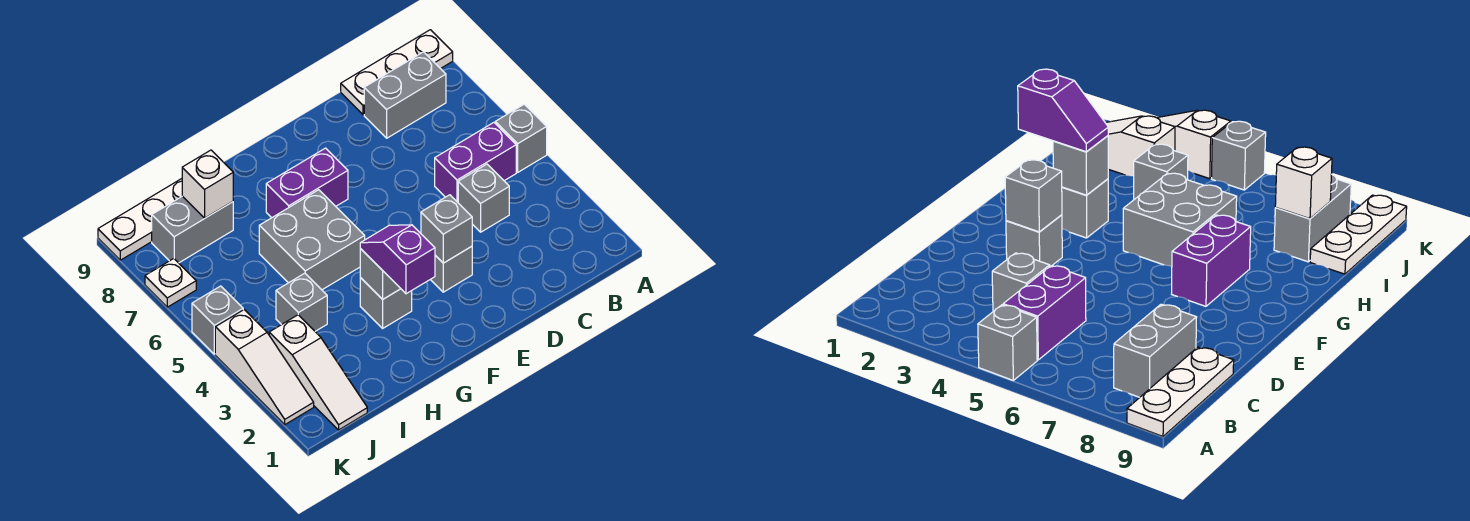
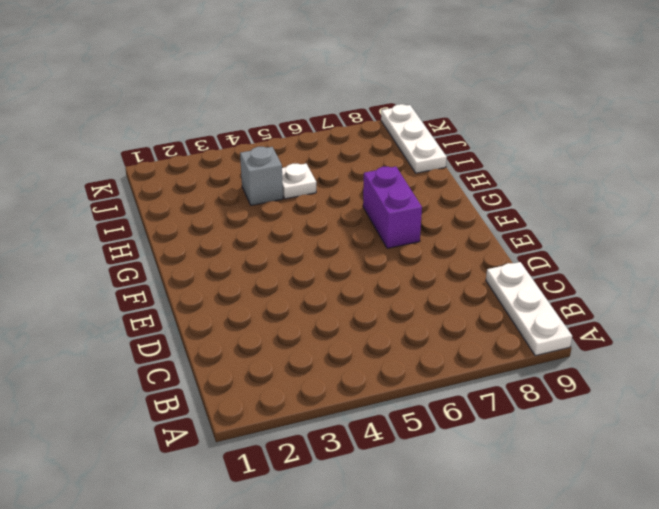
white plate I5 level 1 -> white plate K7 level 1
none -> grey brick A5 level 1
none -> purple brick B5:C5 level 1
none -> grey brick B8:C8 level 1

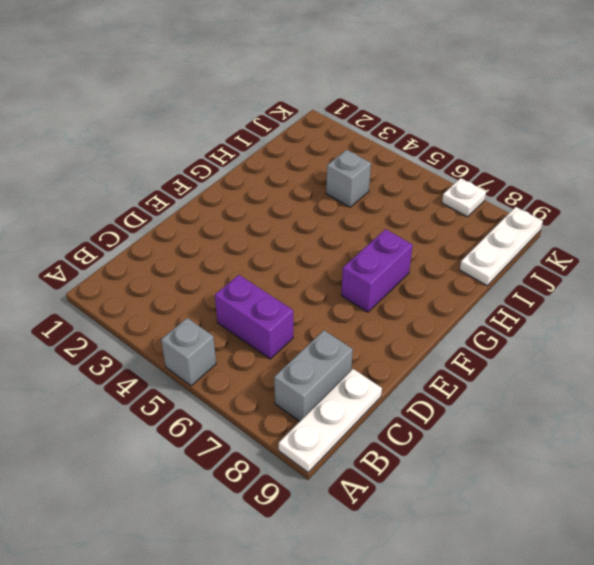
purple brick C5:C6 level 1 -> purple brick B5:C5 level 1
none -> grey brick C4 level 1
none -> grey brick E3 level 1
none -> grey brick G3 level 1

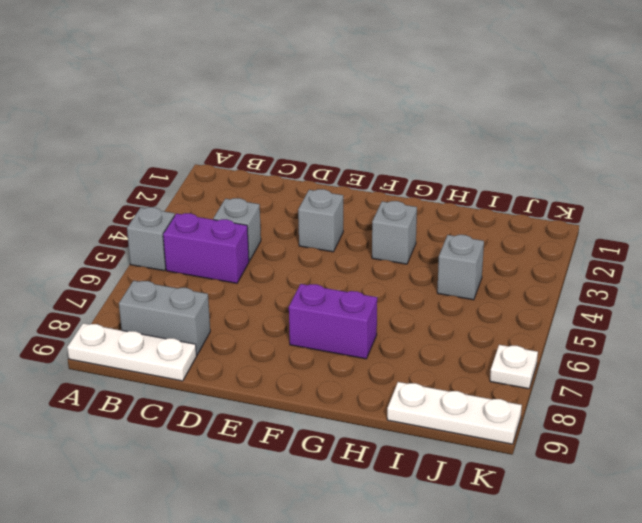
none -> grey brick G5:H6 level 1
none -> grey brick I8:J8 level 1
none -> white slope J1:J3 level 1 top 3

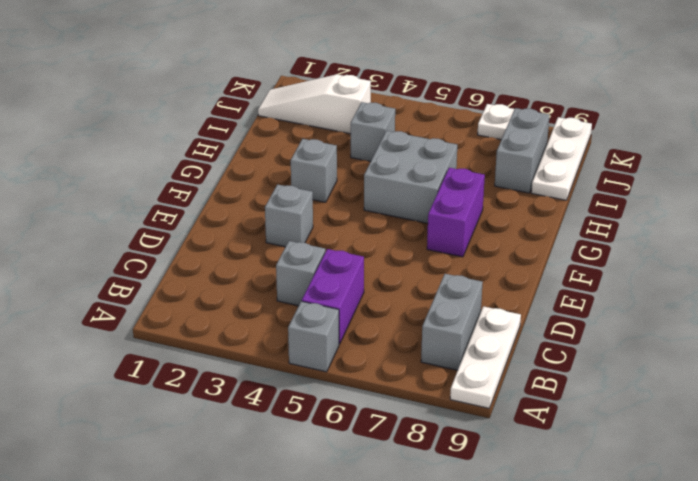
none -> white slope K2:K4 level 1 top 4
none -> grey brick K5 level 1
none -> grey brick E3 level 2

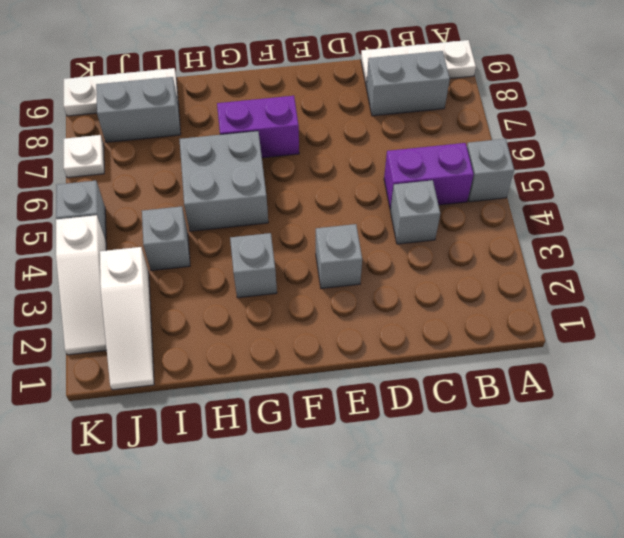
none -> grey brick E3 level 2
none -> grey brick G3 level 2
none -> white brick I8 level 2

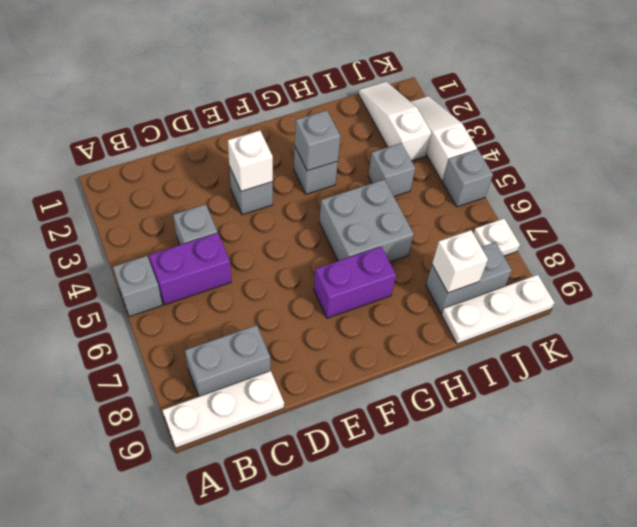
white brick E3 level 2 -> grey brick E3 level 2
none -> purple slope G2:G3 level 3 top 2

